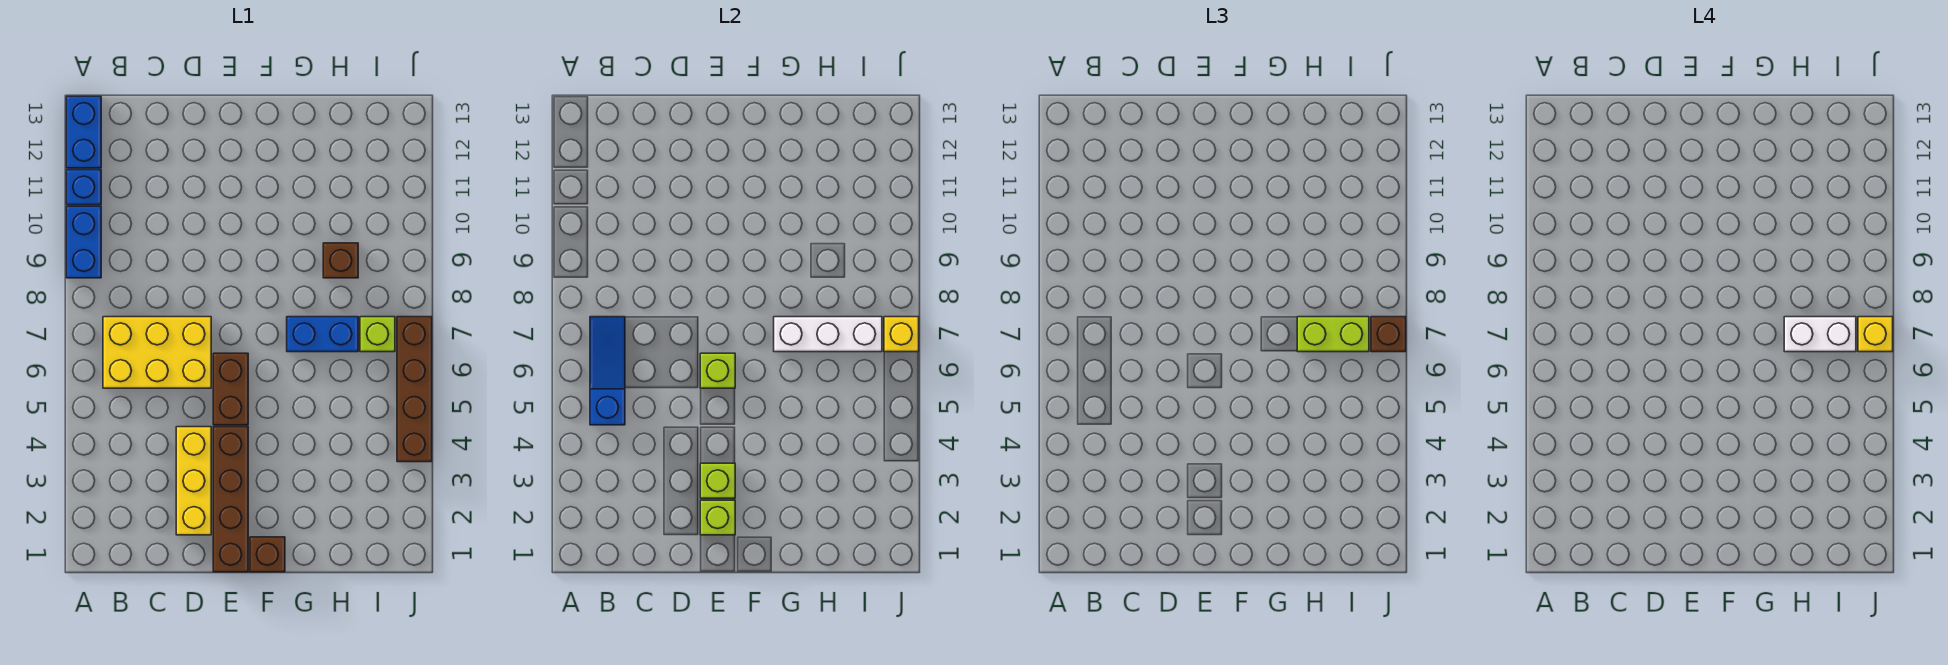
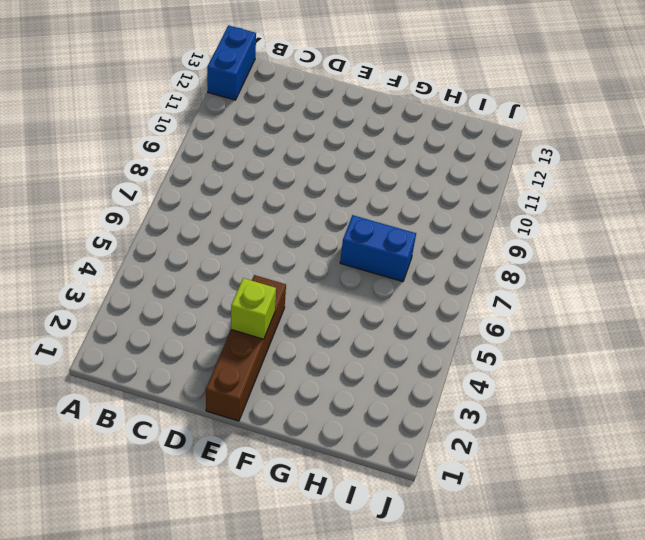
none -> blue brick A9:A10 level 1
none -> blue brick A11 level 1
none -> yellow brick B6:D7 level 1

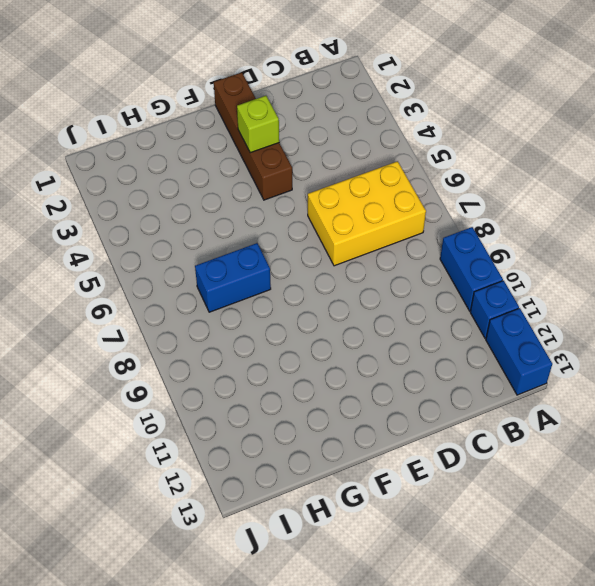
none -> yellow brick D2:D4 level 1
none -> brown brick E5:E6 level 1
none -> brown brick F1 level 1

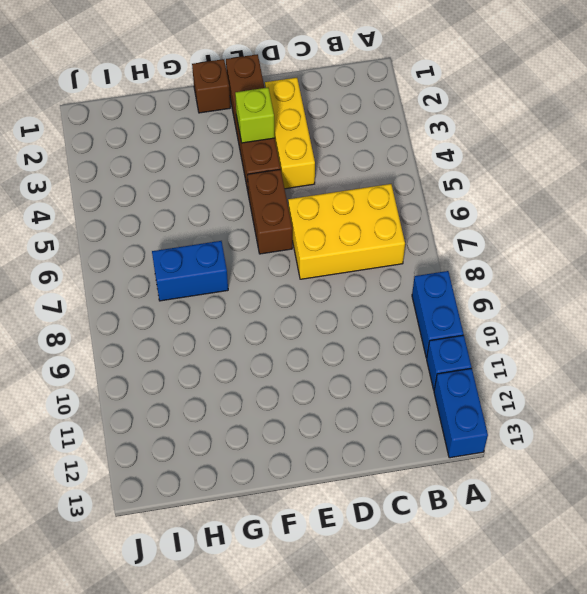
none -> brown brick H9 level 1
none -> lime brick I7 level 1
none -> brown brick J4:J7 level 1

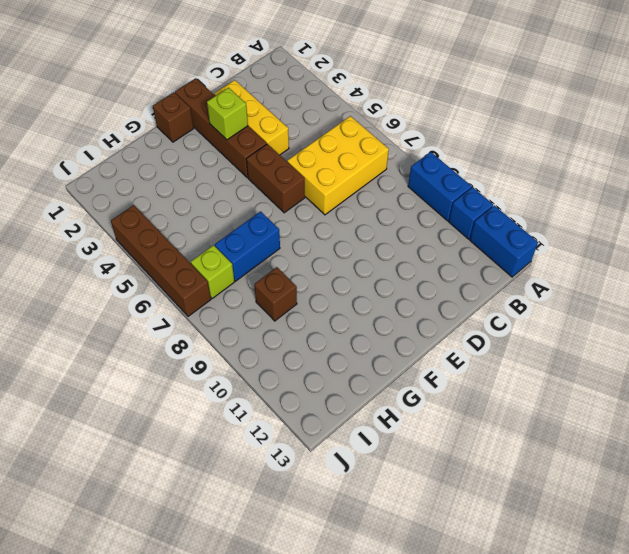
none -> blue slope B5:B7 level 2 top 5
none -> lime brick E2 level 2
none -> lime brick E6 level 2

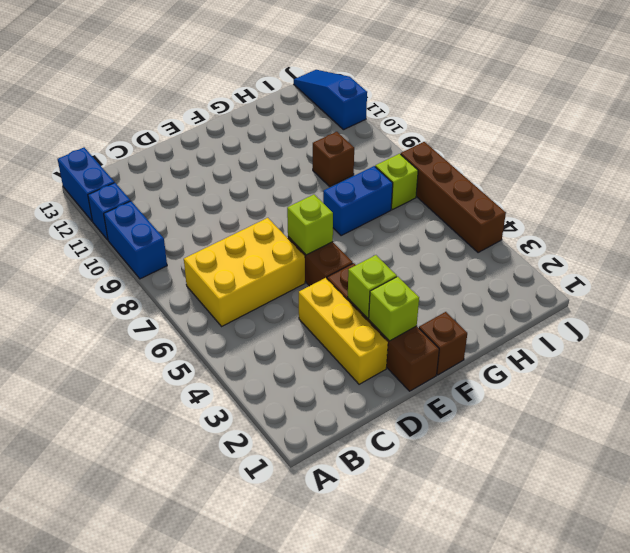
blue slope J11:J13 level 1 top 11 -> blue slope B5:B7 level 2 top 5
none -> white brick G7:I7 level 2
none -> yellow brick J7 level 2
none -> lime brick H7:I7 level 3

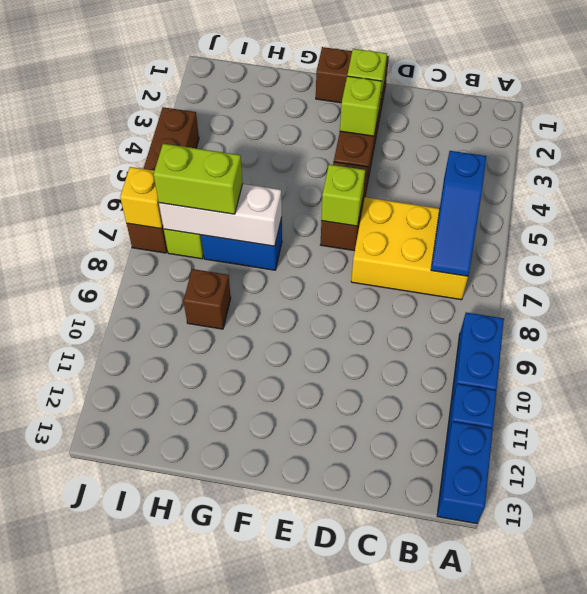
none -> yellow brick D2:D4 level 1
none -> brown brick J7 level 3
none -> white brick H7:I7 level 4

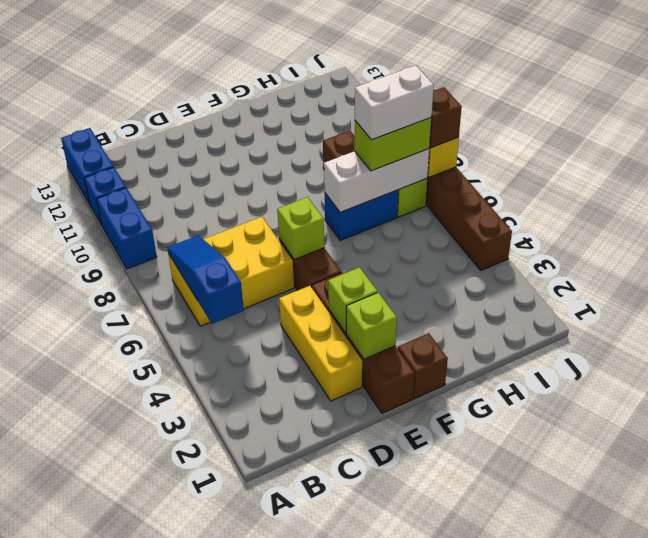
none -> yellow brick J7 level 4

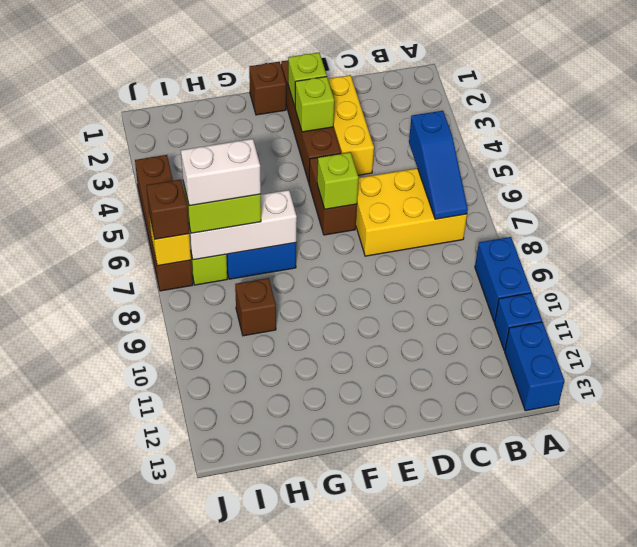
none -> yellow brick J7 level 4

